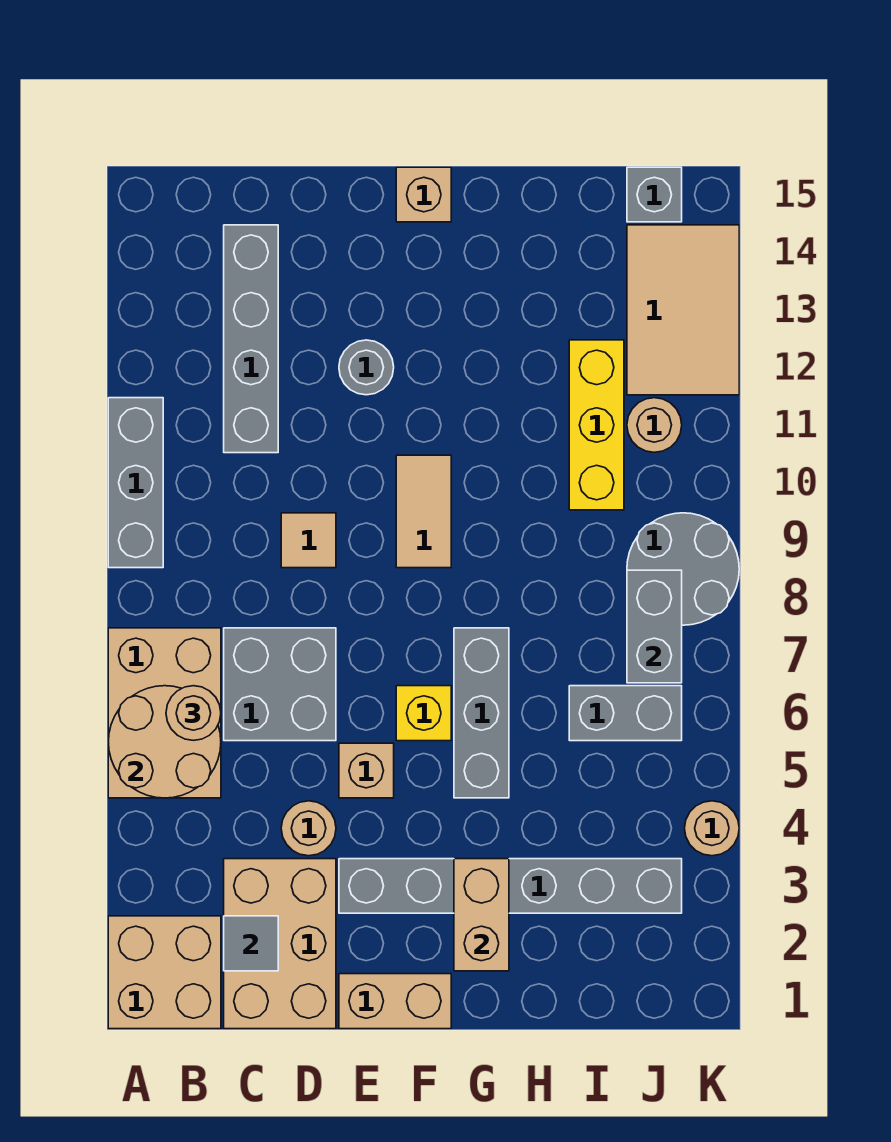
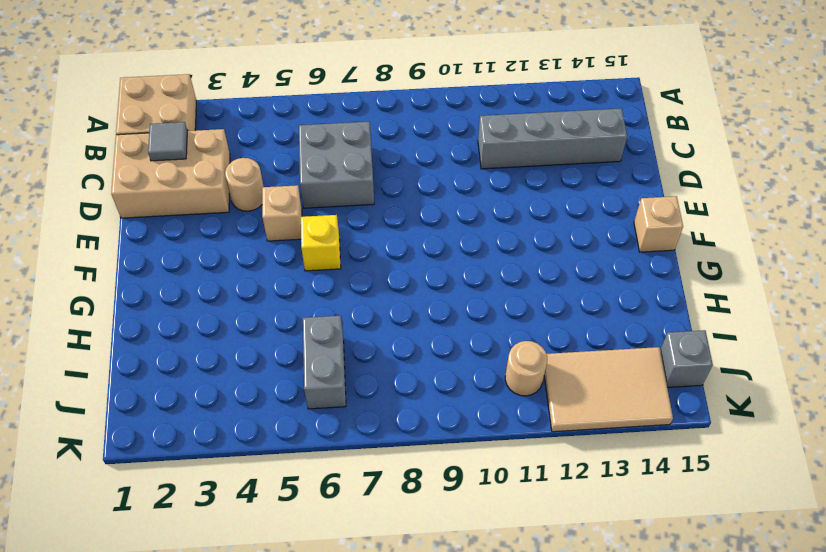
none -> tan brick A5:B7 level 1
none -> grey brick A9:A11 level 1
none -> tan tile D9 level 1

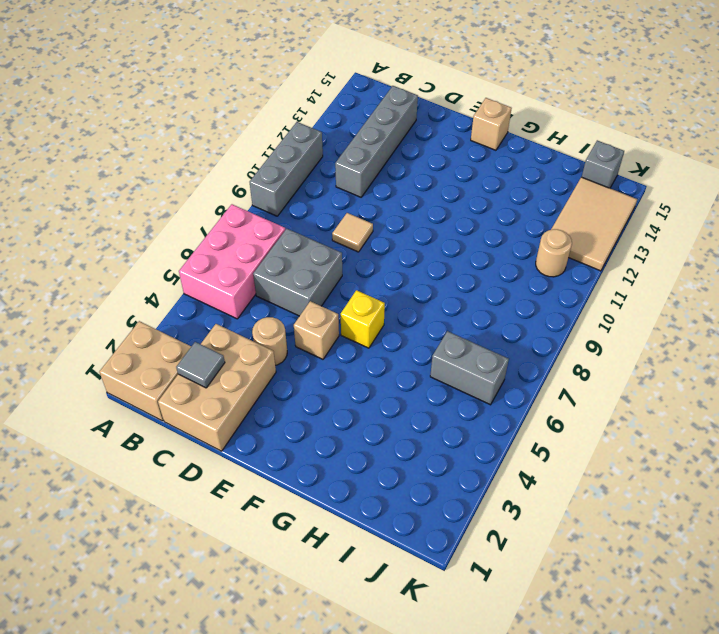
pink brick A5:B7 level 1 -> tan brick A5:B7 level 1
none -> tan brick E1:F1 level 1
none -> grey brick E3:J3 level 1
none -> grey round brick E12 level 1

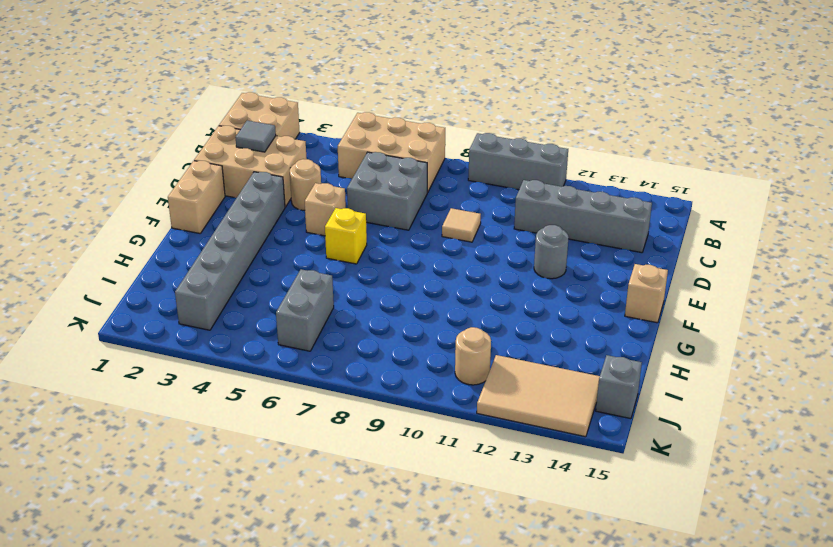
none -> tan tile F9:F10 level 1
none -> grey brick G5:G7 level 1
none -> yellow brick I10:I12 level 1

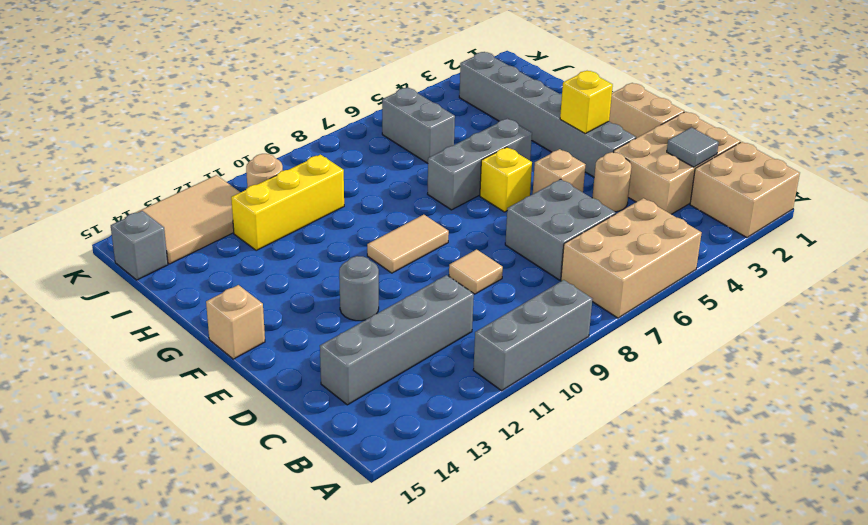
yellow brick F3 level 2 -> none
none -> grey round brick J8:K9 level 1
none -> tan round brick K4 level 1
none -> tan round brick A5:B6 level 2

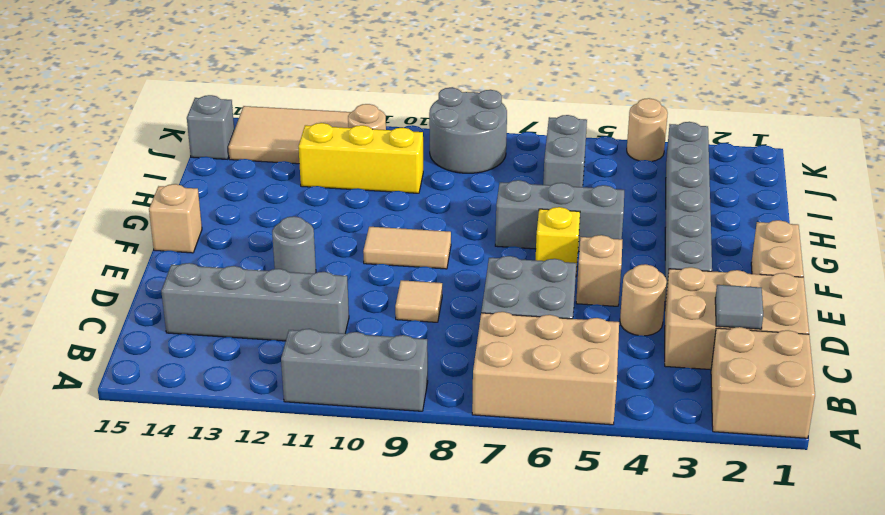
none -> tan round brick A5:B6 level 2
none -> tan brick G2:G3 level 2
none -> grey brick J7:J8 level 2

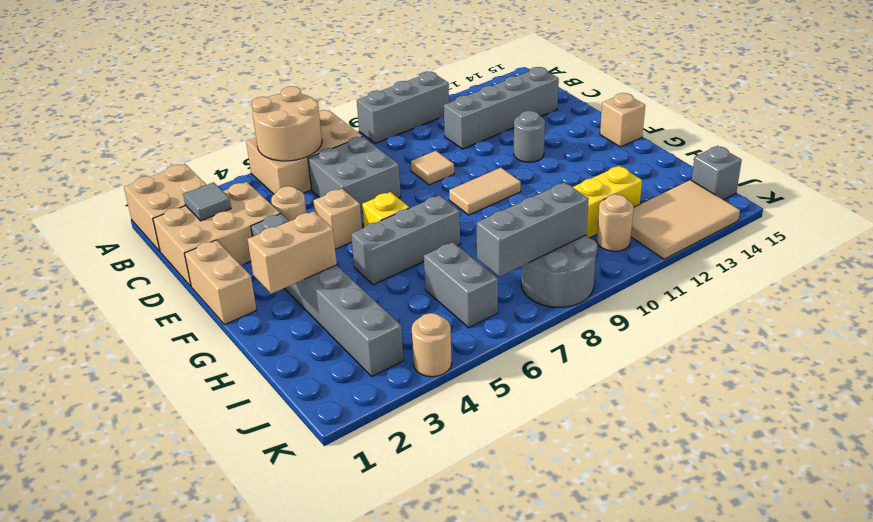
grey brick J7:J9 level 2 -> grey brick J7:J8 level 2
none -> tan round brick B6 level 3

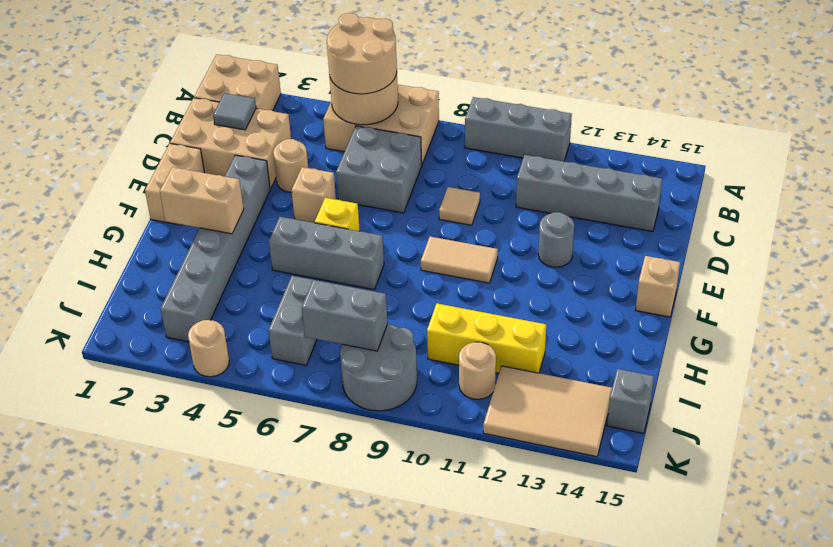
tan round brick A5:B6 level 3 -> tan round brick B6 level 3

